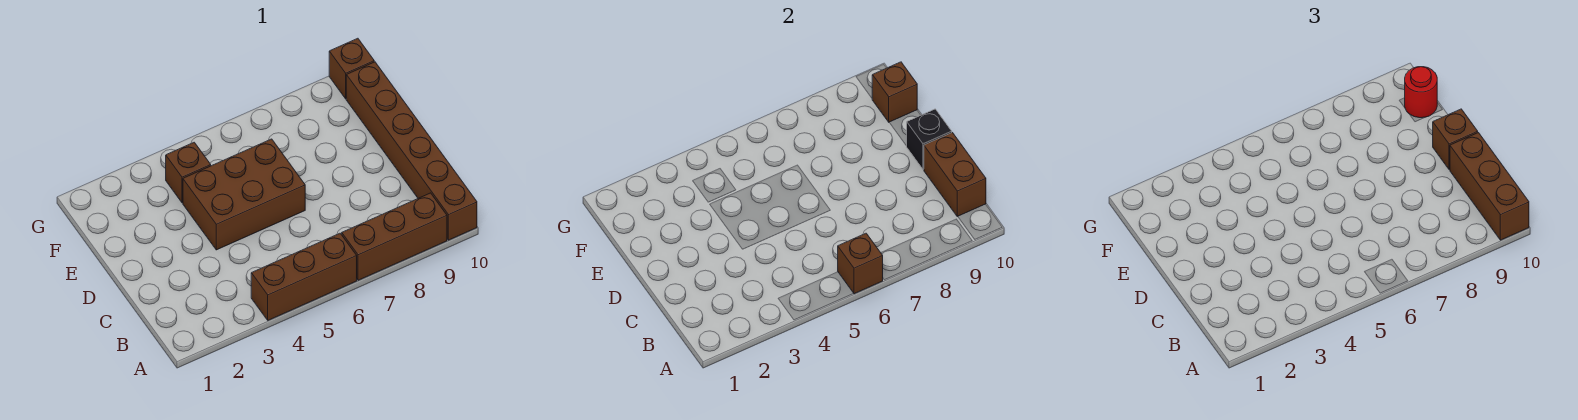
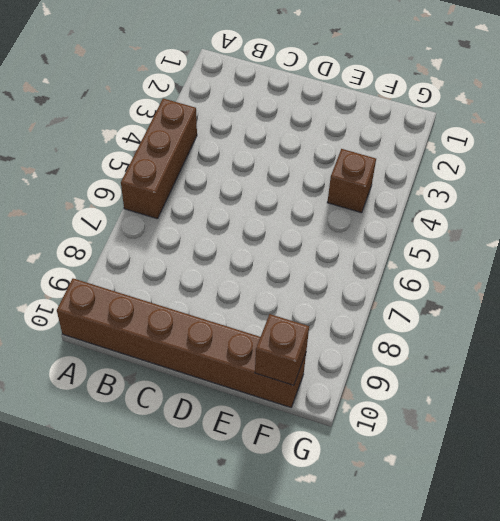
none -> brown brick A7:A9 level 1
none -> brown brick D4:E6 level 1
none -> brown brick G10 level 1

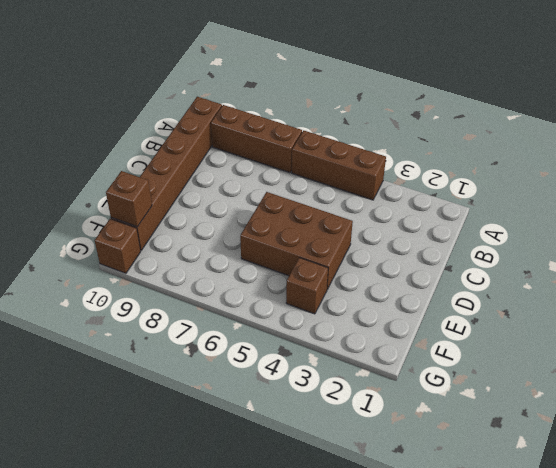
none -> brown brick A6 level 2
none -> brown brick B10:C10 level 2
none -> black brick D10 level 2

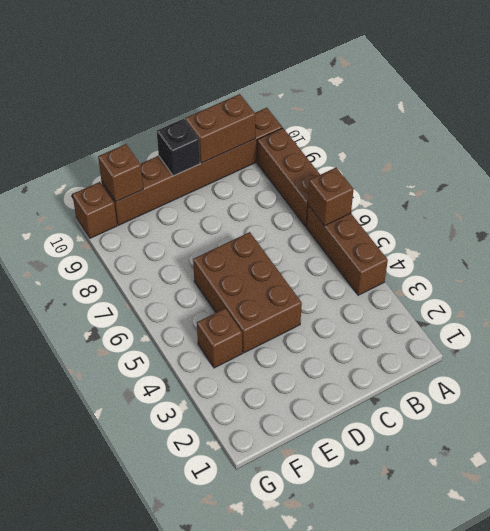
none -> brown brick A10:C10 level 3
none -> brown brick D10 level 3
none -> red round brick F10 level 3

